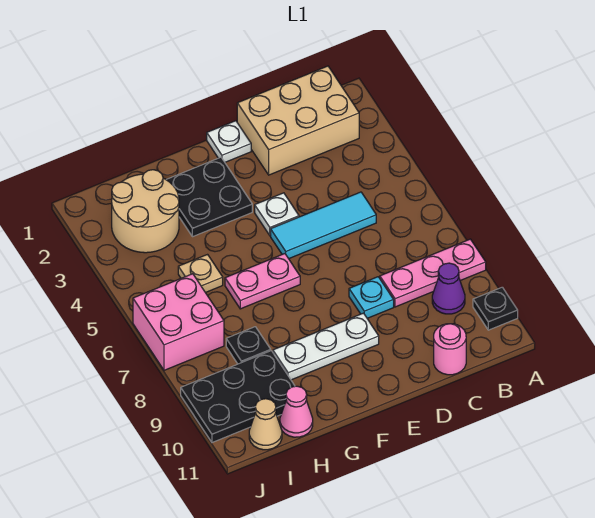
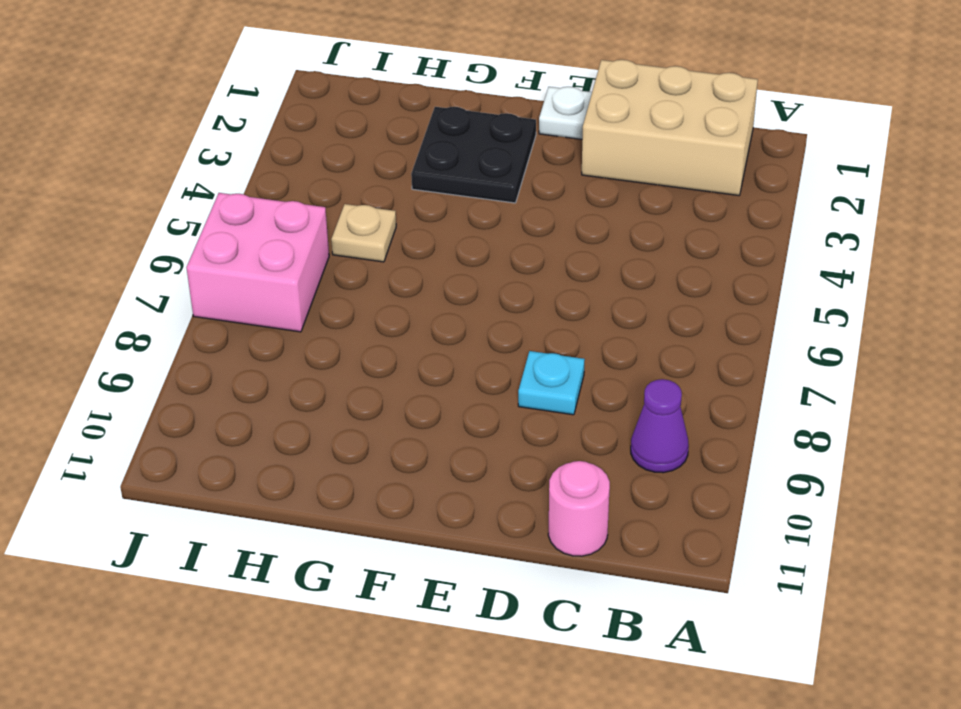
none -> pink plate A8:C8 level 1
none -> black plate A10 level 1
none -> cyan tile C5:E5 level 1

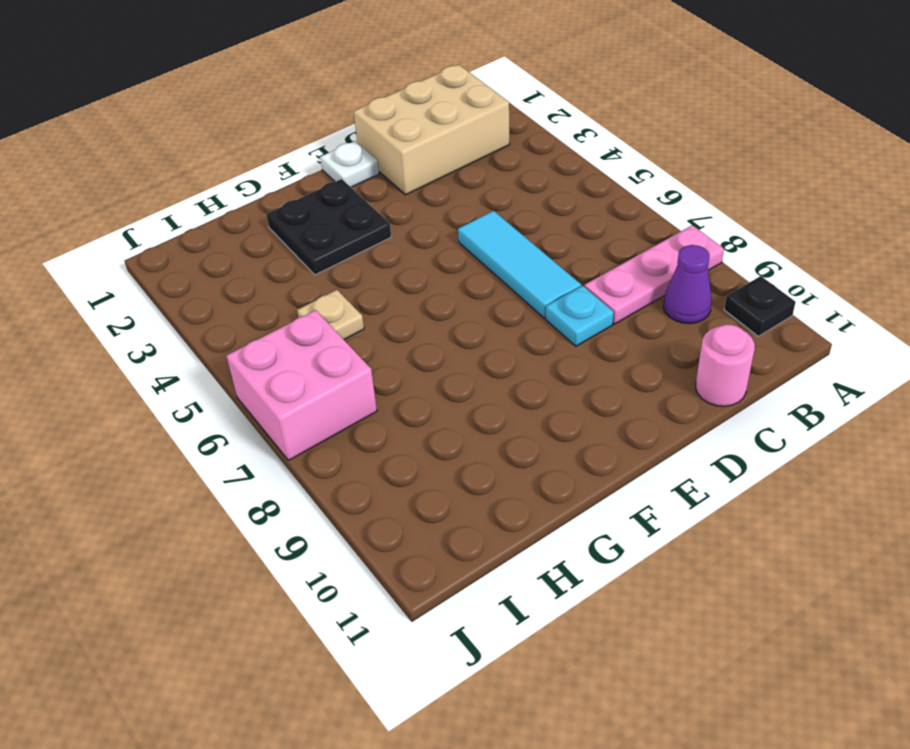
cyan tile D5:D7 level 1 -> cyan tile C5:E5 level 1
none -> white plate E4 level 1
none -> white plate E9:G9 level 1
none -> pink plate F6:G6 level 1

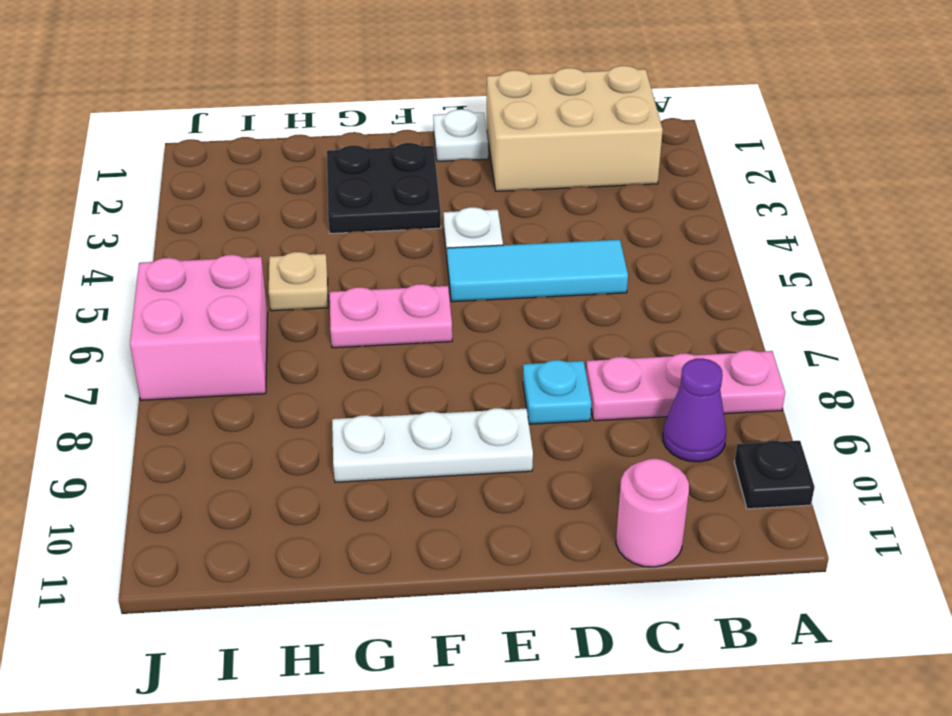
none -> tan round brick H2:I3 level 1
none -> black plate H8 level 1
none -> black plate H9:J10 level 1

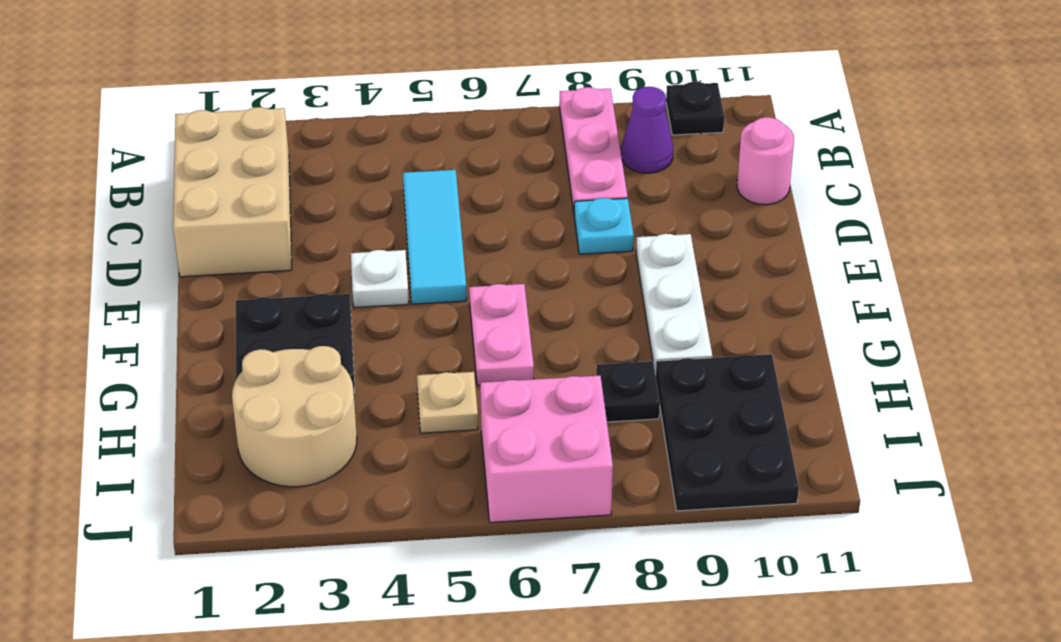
none -> white plate E1 level 1
none -> pink cone H11 level 1
none -> tan cone I11 level 1

